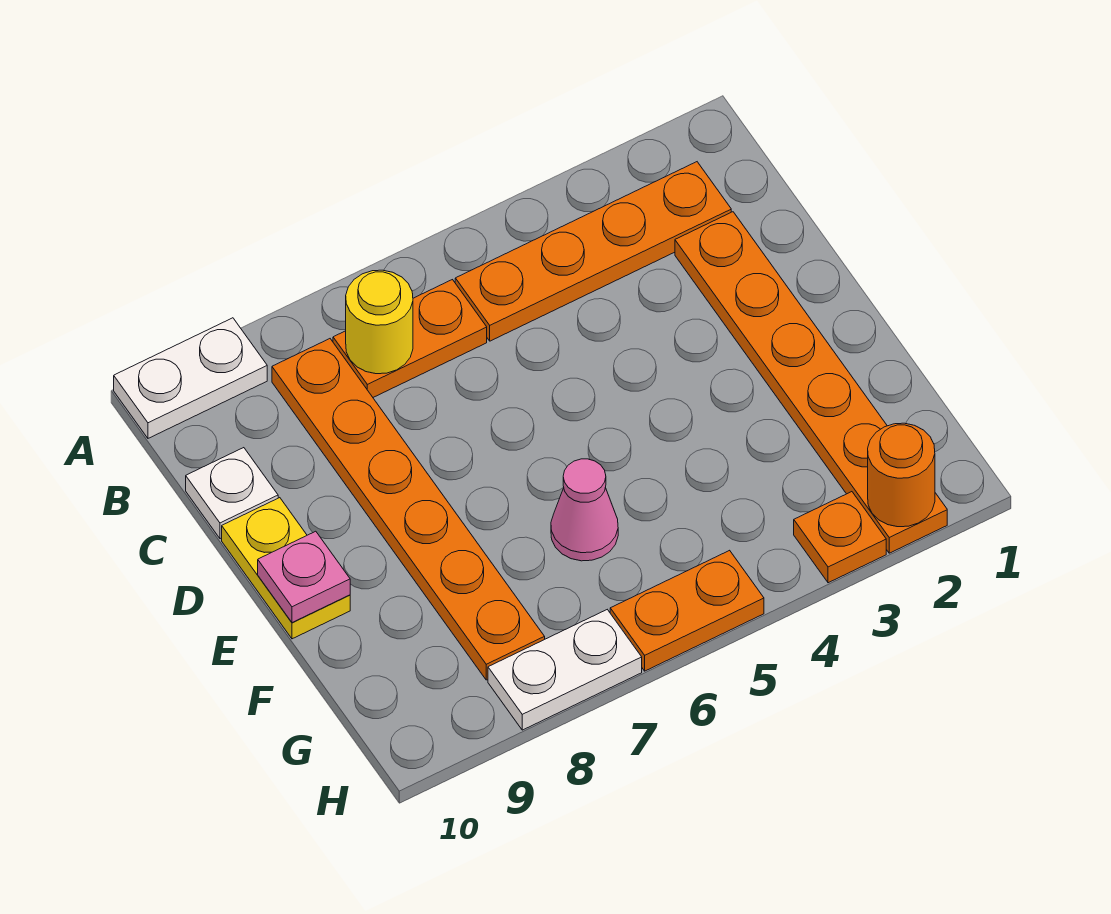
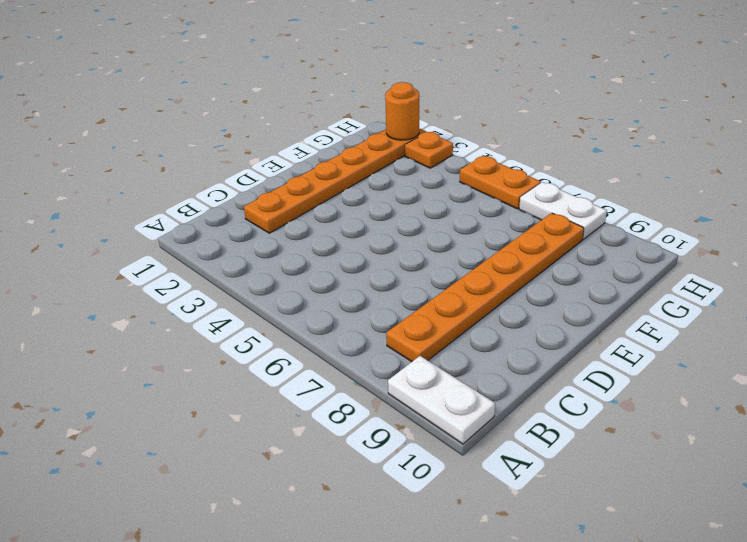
none -> orange plate B2:B5 level 1
none -> orange plate B6:B7 level 1
none -> white plate C10 level 1

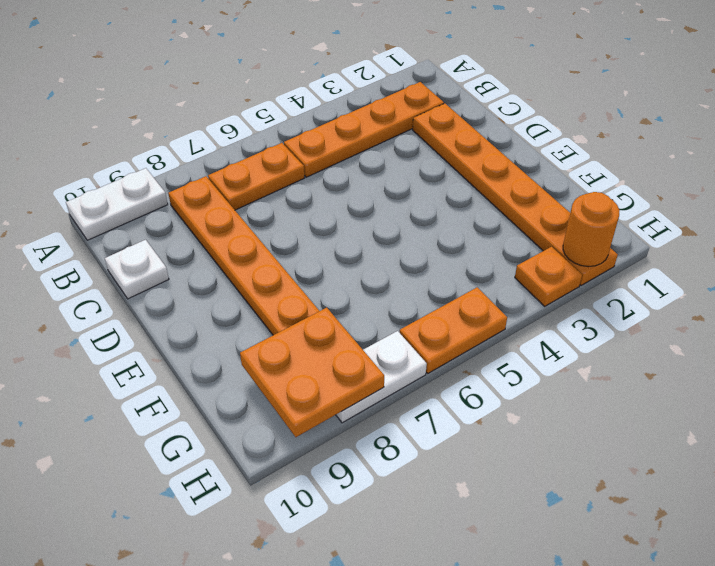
orange plate G8:H9 level 2 -> none
none -> yellow plate D10:E10 level 1
none -> pink cone F6 level 1
none -> yellow round brick B7 level 2

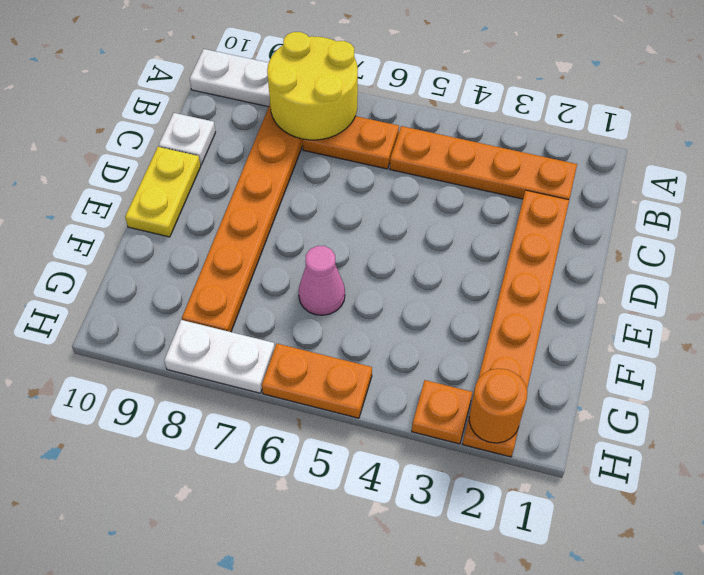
yellow round brick A7:B8 level 2 -> yellow round brick B7 level 2
none -> pink plate E10 level 2

